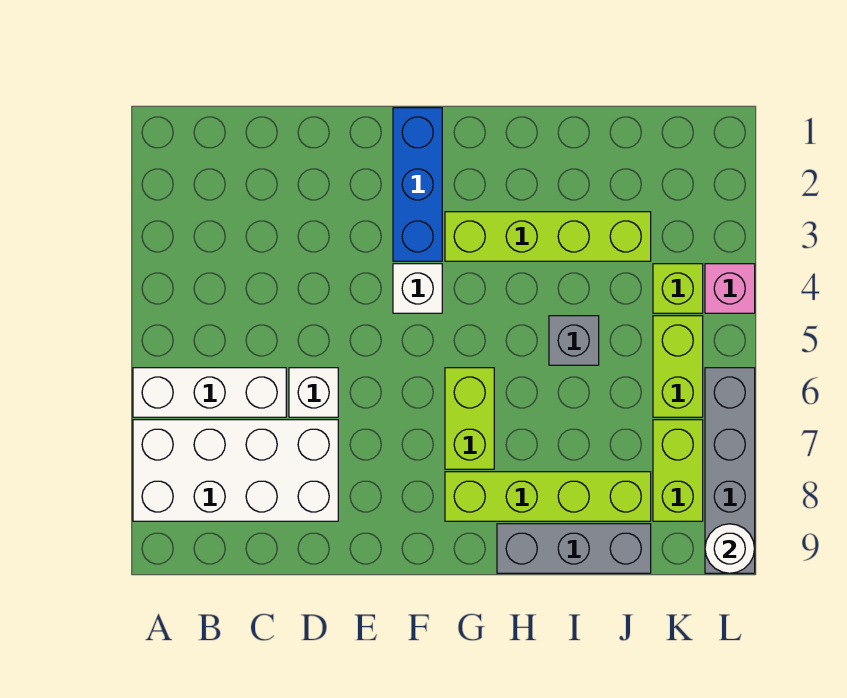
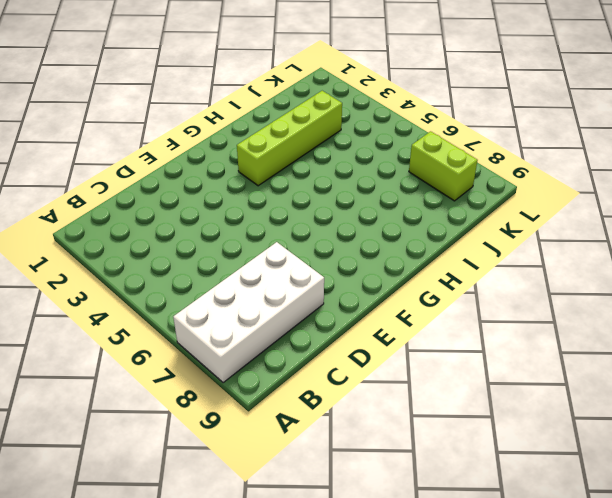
none -> white brick A6:C6 level 1
none -> white brick D6 level 1
none -> blue brick F1:F3 level 1

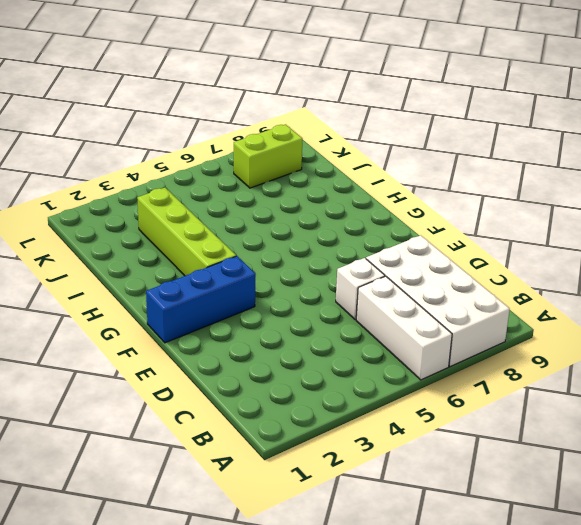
none -> white brick F4 level 1
none -> lime brick G6:G7 level 1
none -> lime brick G8:J8 level 1

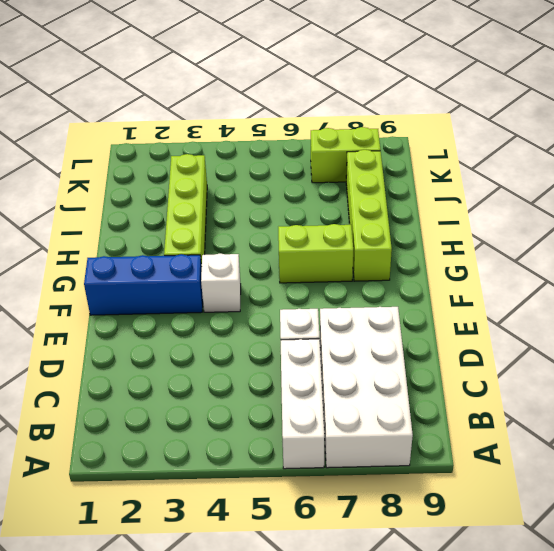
none -> grey brick H9:J9 level 1
none -> grey brick I5 level 1
none -> lime brick K4 level 1

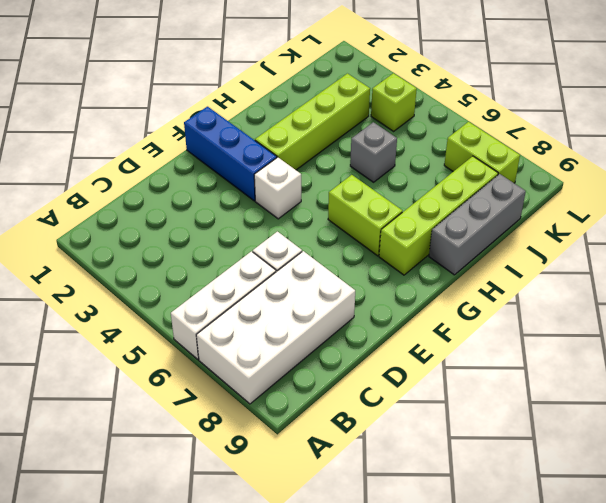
none -> lime brick K5:K6 level 1
none -> pink brick L4 level 1
none -> grey brick L6:L9 level 1

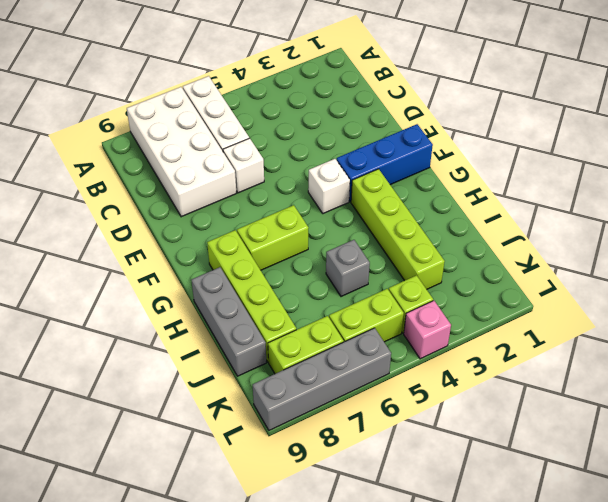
none -> white round brick L9 level 2

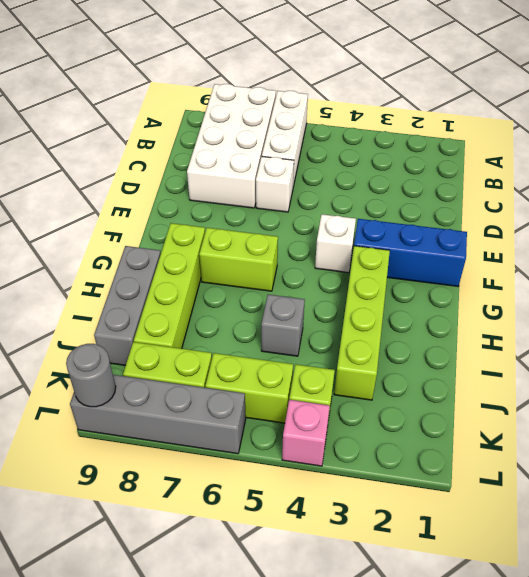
grey round brick L9 level 2 -> white round brick L9 level 2

